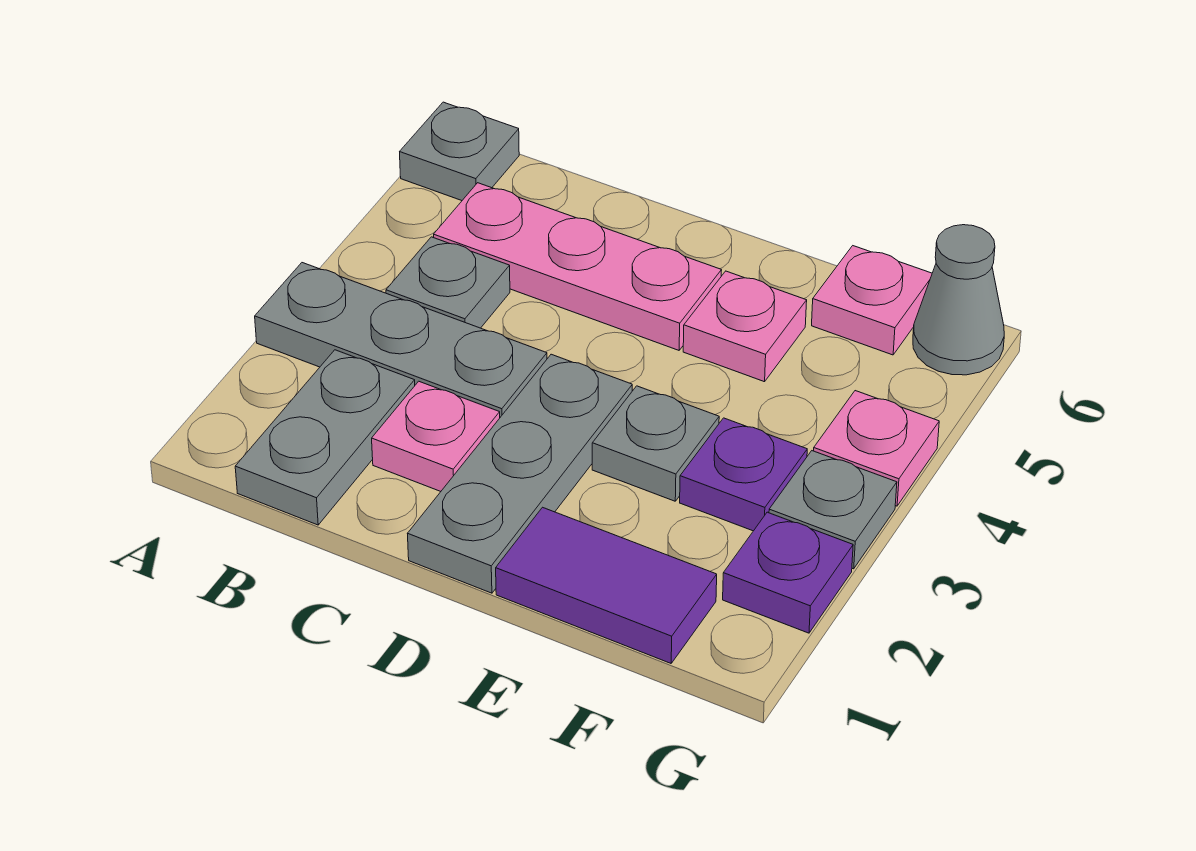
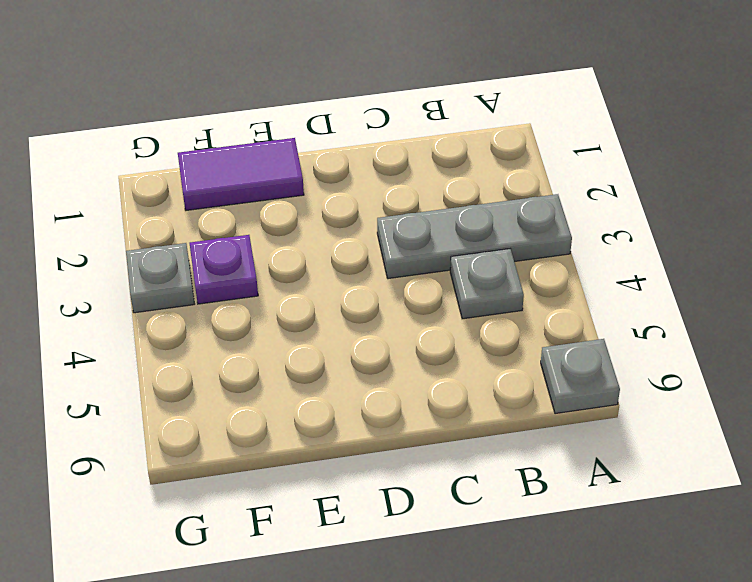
none -> grey plate B1:B2 level 1
none -> pink plate B5:D5 level 1
none -> pink plate C2 level 1

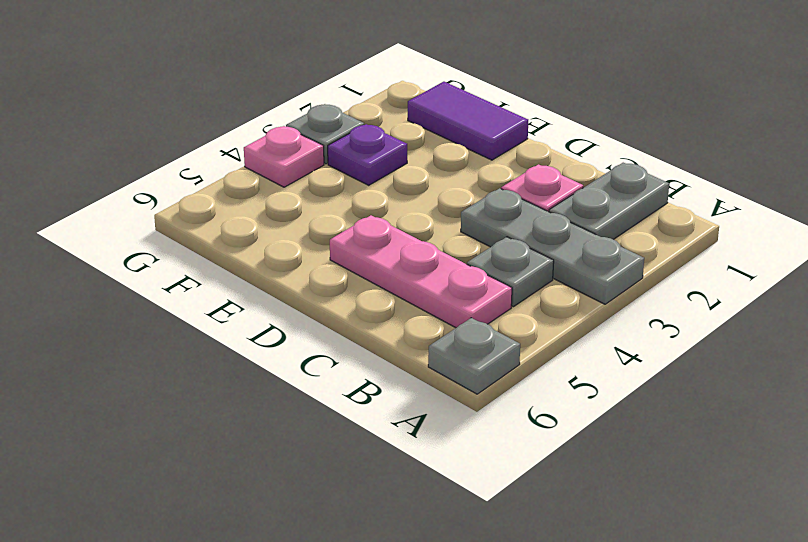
none -> grey plate D1:D3 level 1
none -> grey plate E3 level 1
none -> pink plate E5 level 1

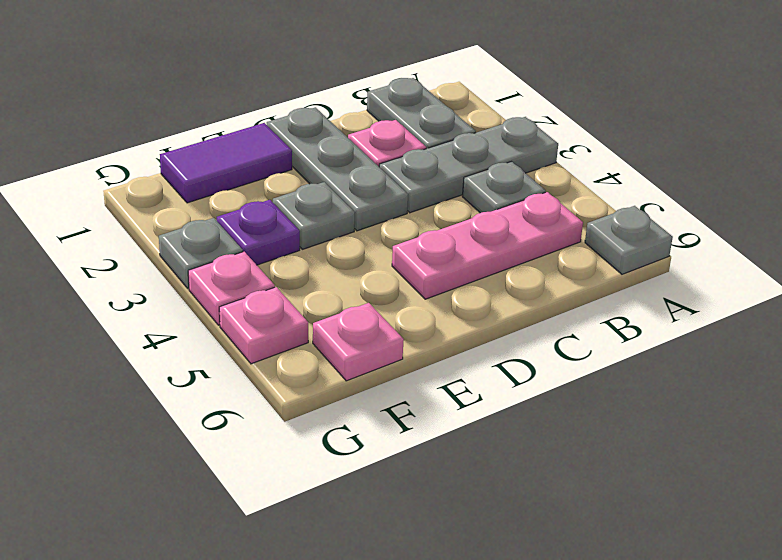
pink plate G5 level 1 -> pink plate E5 level 1
none -> purple plate G2 level 1
none -> grey cone G6 level 1

